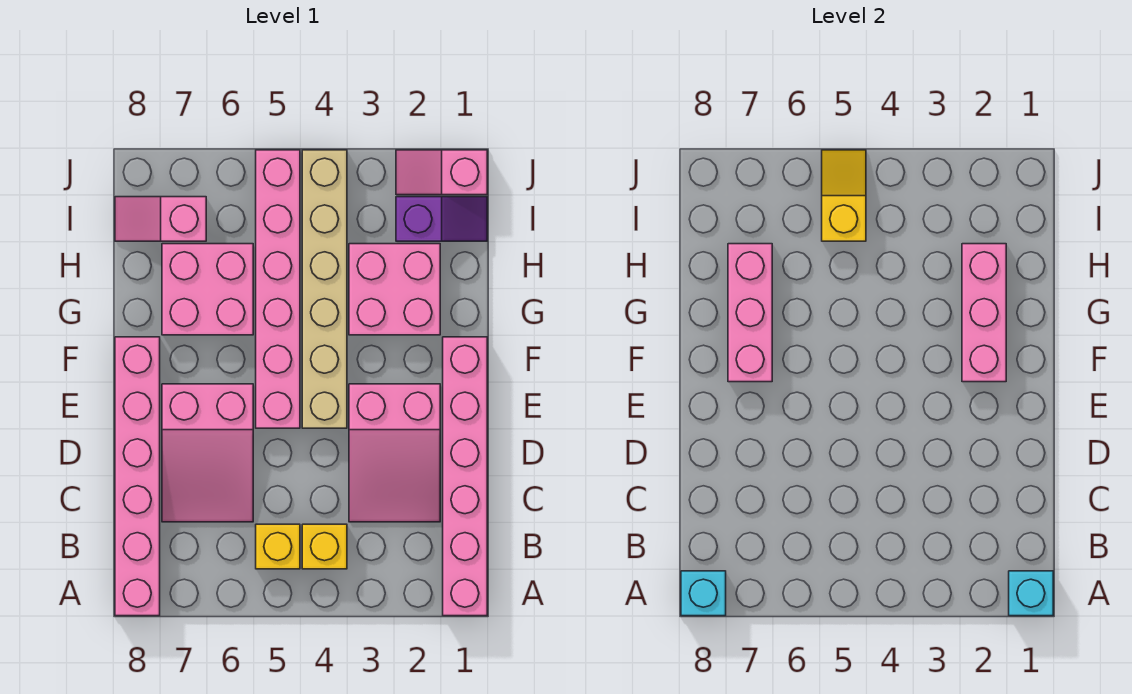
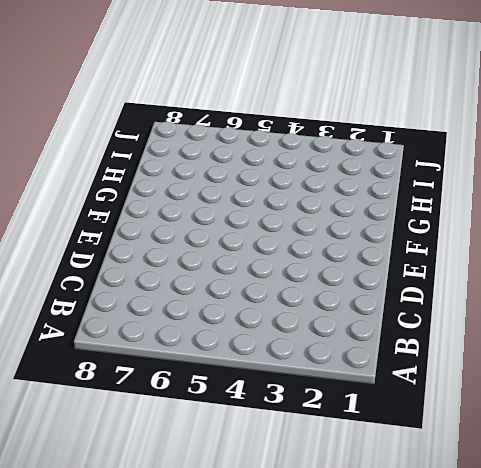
none -> pink brick A1:F1 level 1
none -> pink brick A8:F8 level 1
none -> yellow brick B4 level 1

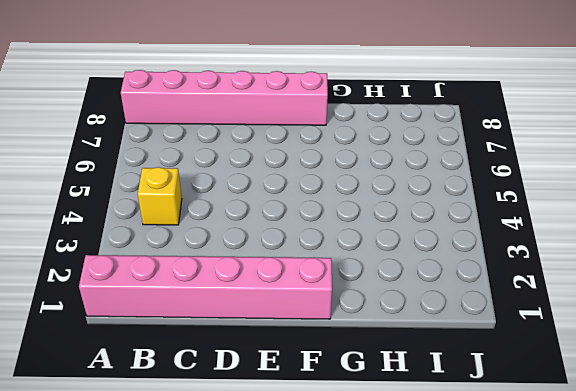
none -> yellow brick B5 level 1
none -> pink slope C2:E3 level 1 top E
none -> pink slope C6:E7 level 1 top E

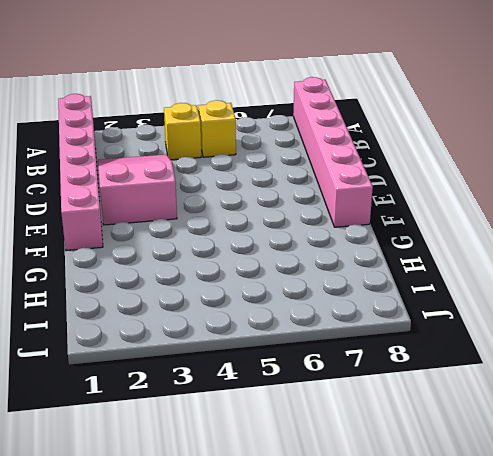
none -> pink slope C6:E7 level 1 top E
none -> tan brick E4:J4 level 1
none -> pink brick E5:J5 level 1

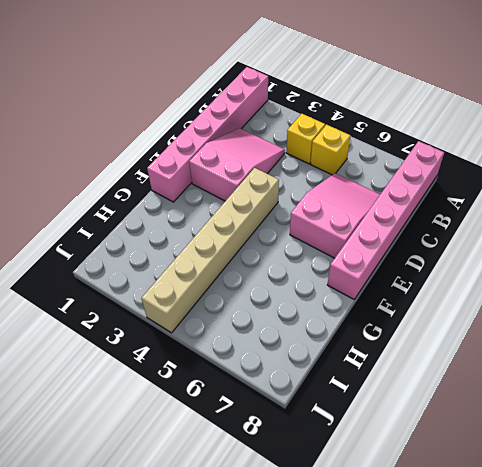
none -> pink brick E5:J5 level 1
none -> pink brick G2:H3 level 1
none -> pink brick G6:H7 level 1

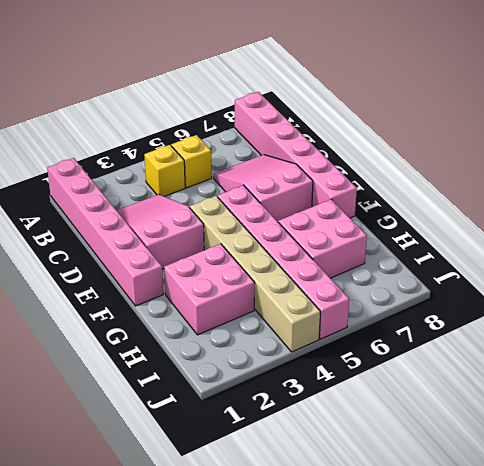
none -> purple slope I1:I2 level 1 top 2
none -> pink slope I7:I8 level 1 top 7
none -> pink slope J1:J2 level 1 top 1

